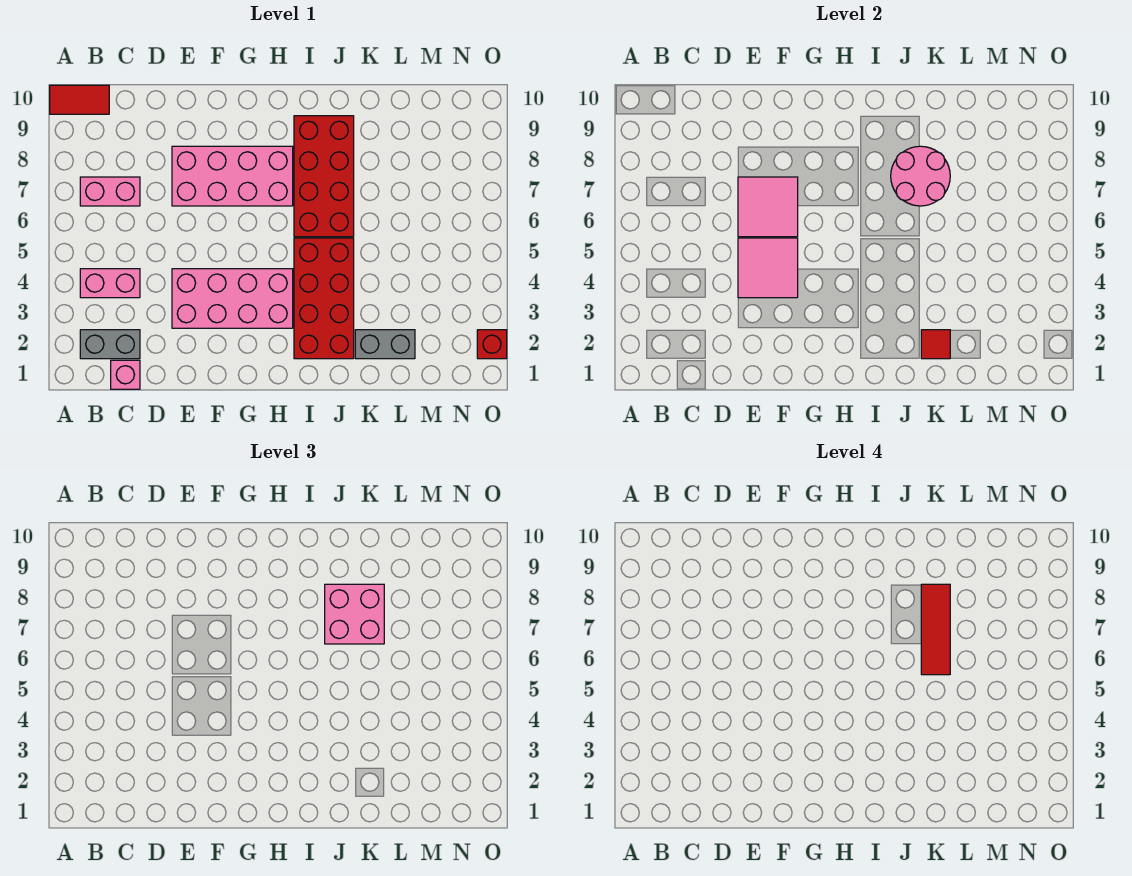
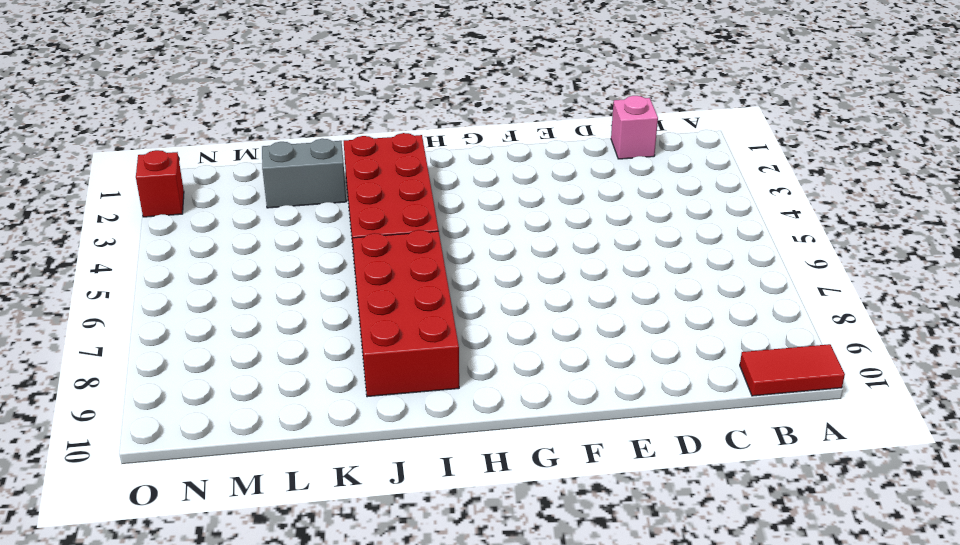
none -> grey brick B2:C2 level 1
none -> pink brick B4:C4 level 1
none -> pink brick B7:C7 level 1

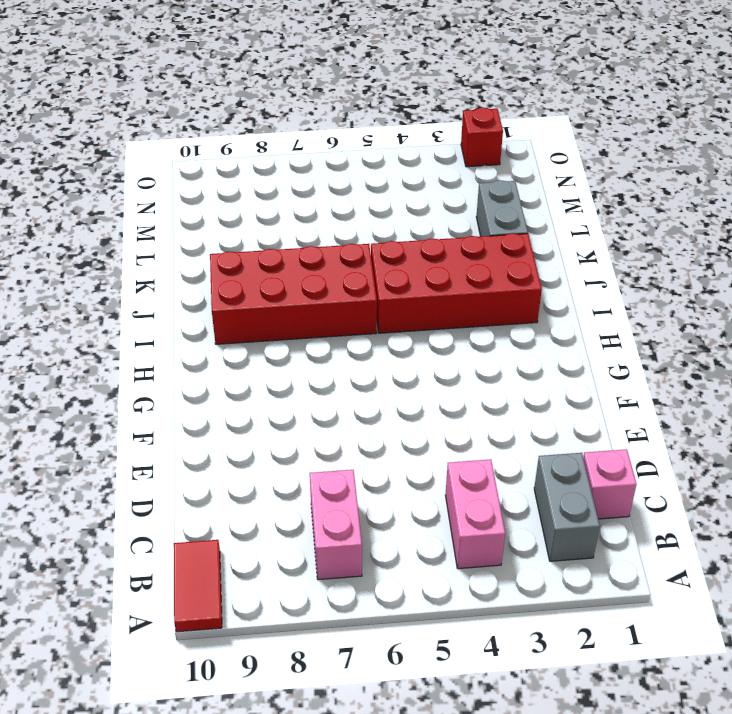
none -> pink brick E3:H4 level 1
none -> pink brick E7:H8 level 1
none -> pink tile E4:F5 level 2

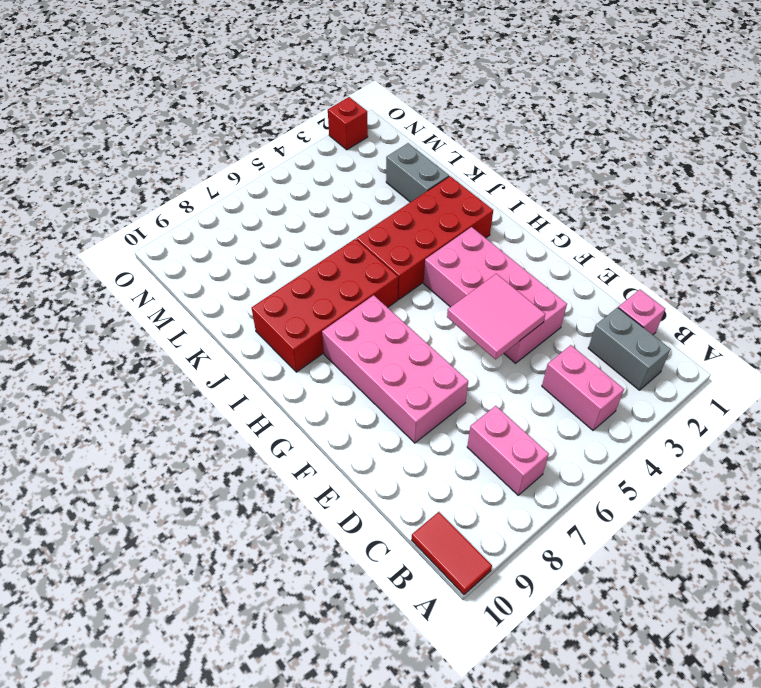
none -> pink tile E6:F7 level 2
none -> pink round brick J7:K8 level 2
none -> red tile K2 level 2

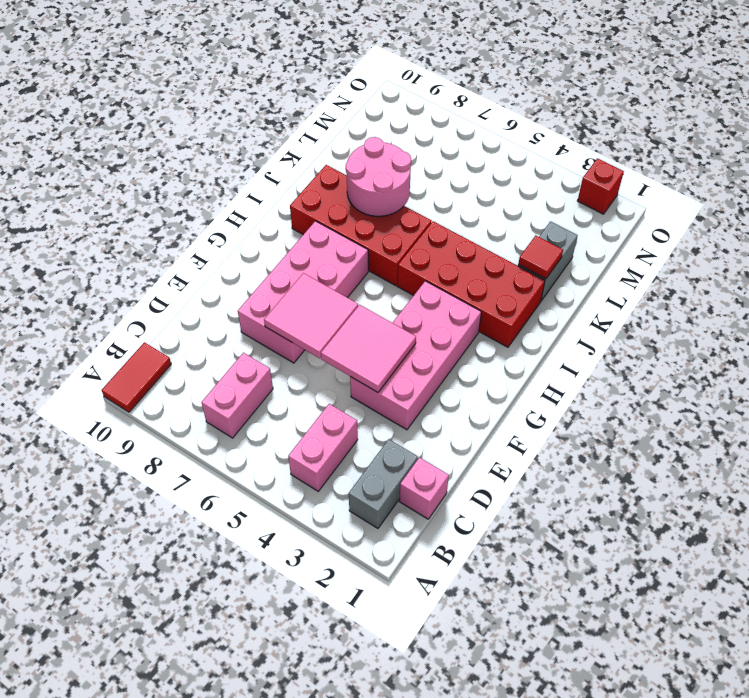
none -> pink brick J7:K8 level 3
none -> red tile K6:K8 level 4

